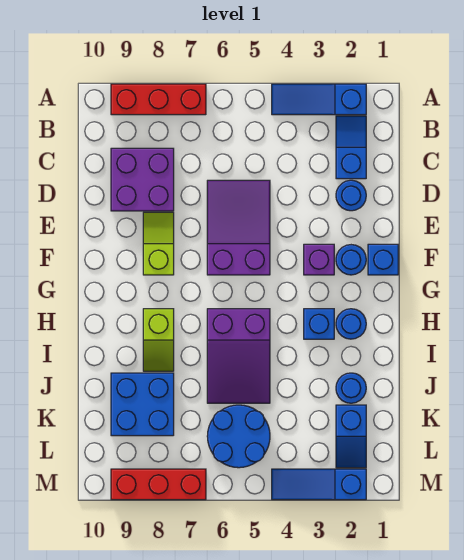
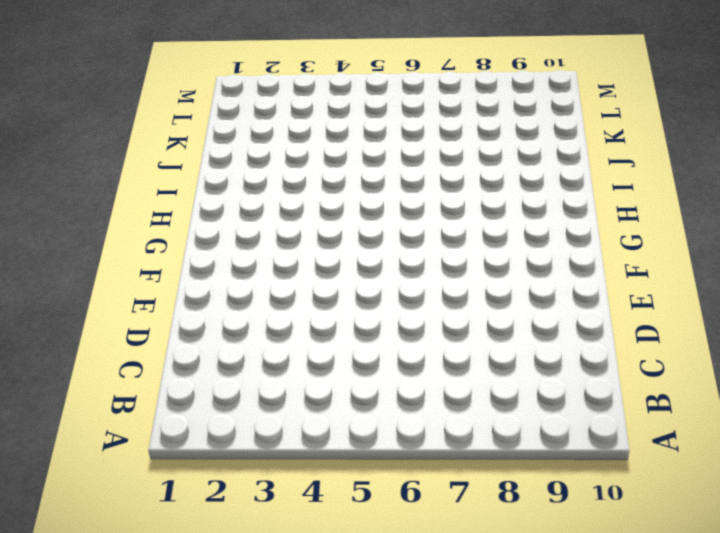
none -> blue slope A2:A4 level 1 top 2
none -> red brick A7:A9 level 1
none -> blue slope B2:C2 level 1 top C

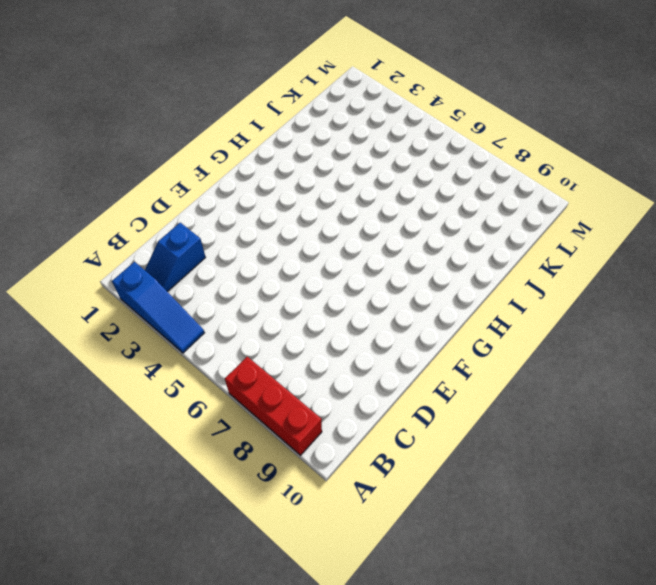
none -> purple brick C8:D9 level 1
none -> blue round brick D2 level 1
none -> purple slope D5:F6 level 1 top F

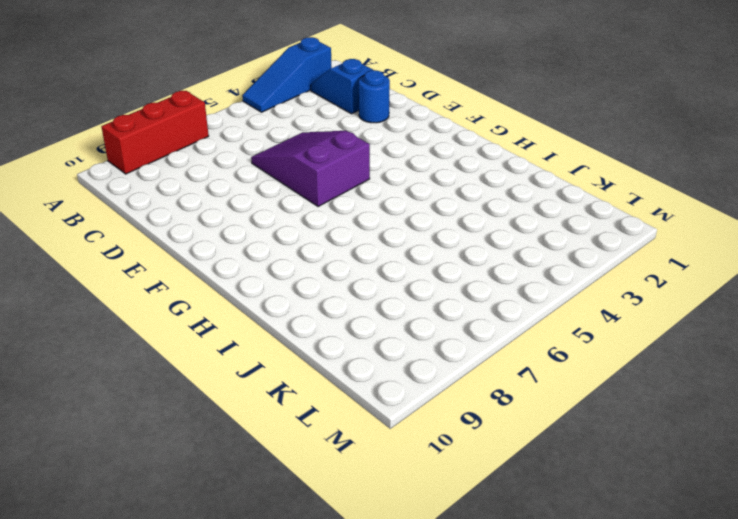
none -> purple brick C8:D9 level 1
none -> lime slope E8:F8 level 1 top F
none -> blue brick F1 level 1

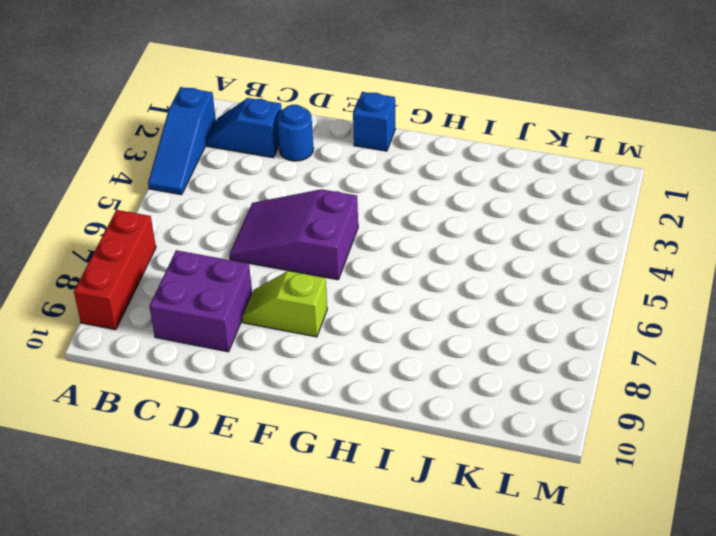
none -> blue round brick F2 level 1
none -> purple brick F3 level 1
none -> blue round brick H2 level 1

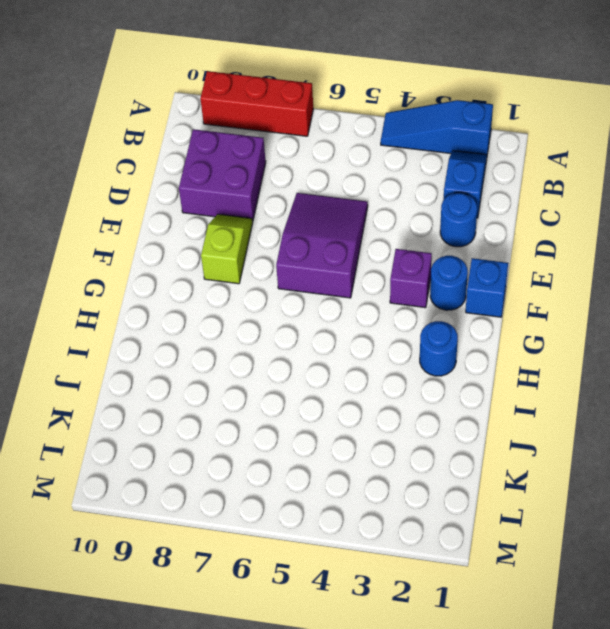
none -> blue brick H3 level 1
none -> purple slope H5:J6 level 1 top H
none -> lime slope H8:I8 level 1 top H

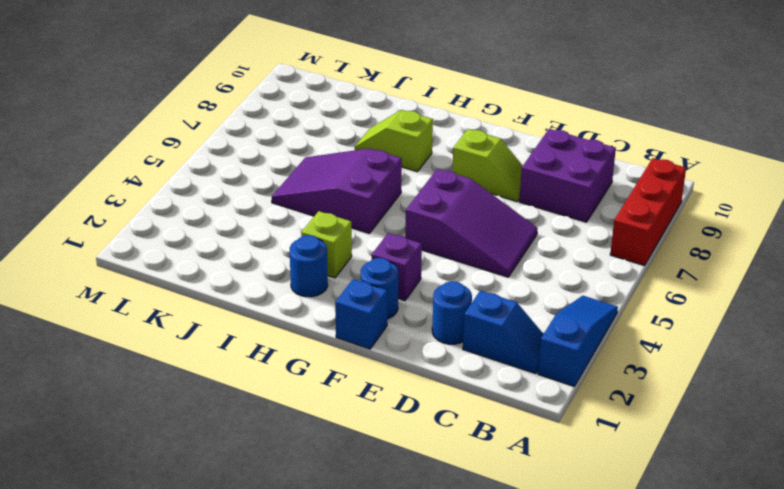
lime brick H3 level 1 -> blue brick H3 level 1
none -> blue round brick J2 level 1
none -> blue brick J8:K9 level 1
none -> blue slope K2:L2 level 1 top K

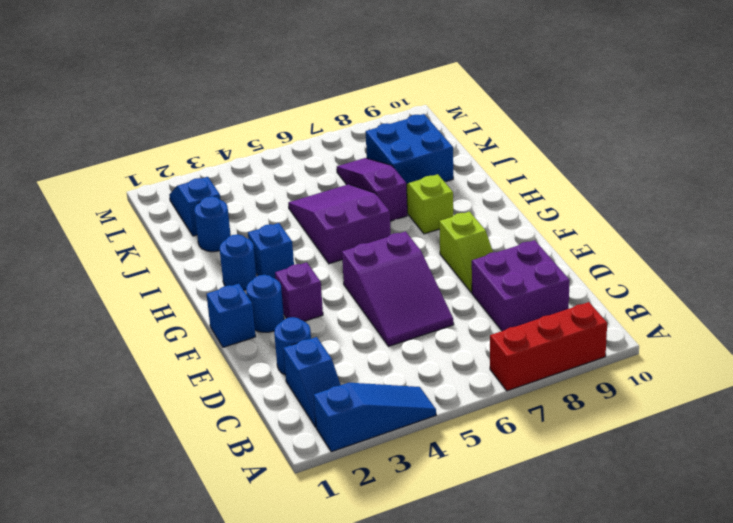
purple slope I7:K7 level 1 top I -> none
none -> blue round brick K5:L6 level 1
none -> blue slope M2:M4 level 1 top 2
none -> red brick M7:M9 level 1

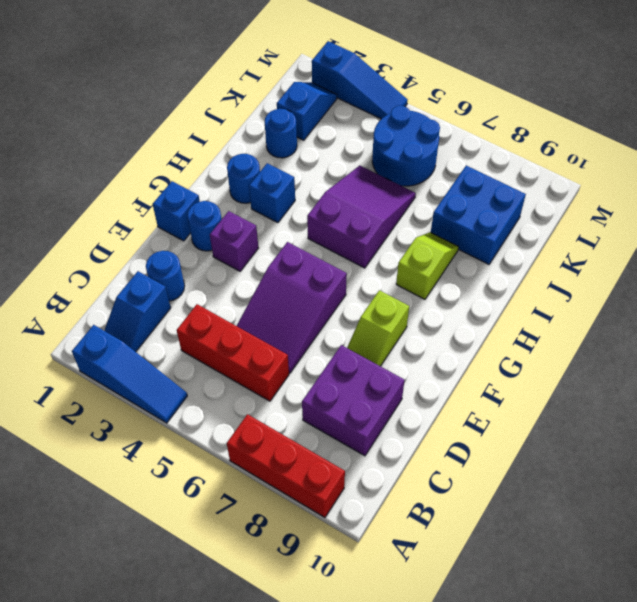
red brick C4:C6 level 1 -> red brick M7:M9 level 1

